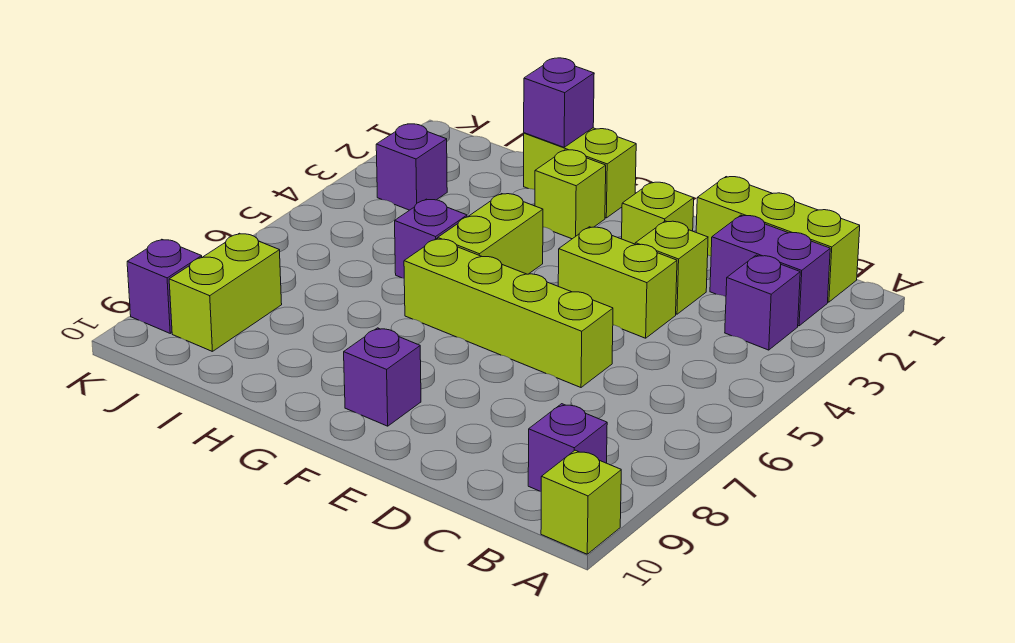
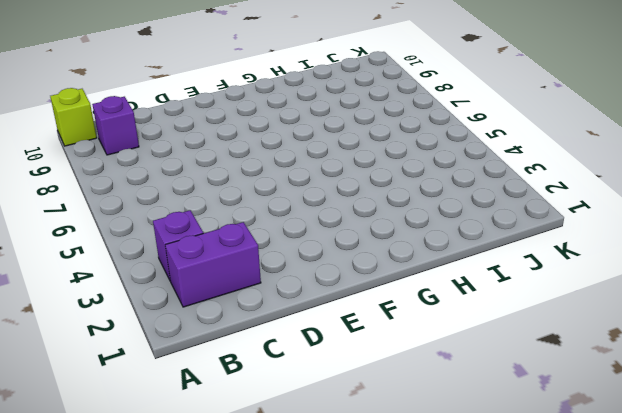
none -> lime brick B1:D1 level 1
none -> lime brick D3 level 1
none -> lime brick D4:E4 level 1

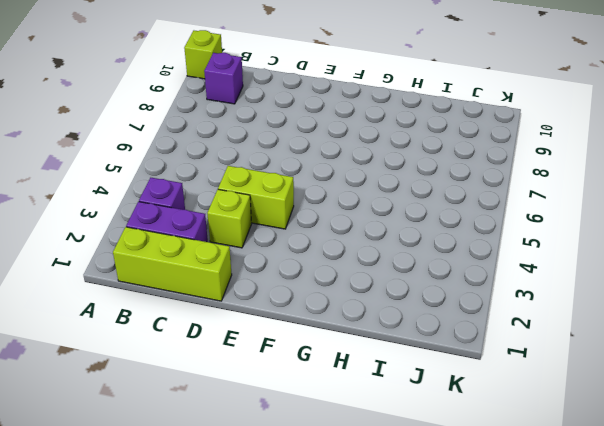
none -> lime brick D6:G6 level 1
none -> lime brick E2 level 1
none -> purple brick F9 level 1

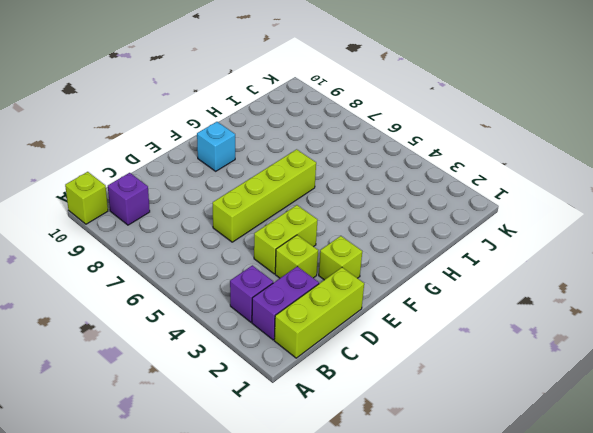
cyan brick F9 level 1 -> purple brick F9 level 1
none -> lime brick G1:H1 level 1
none -> lime brick G2 level 1
none -> lime brick G4:G5 level 1

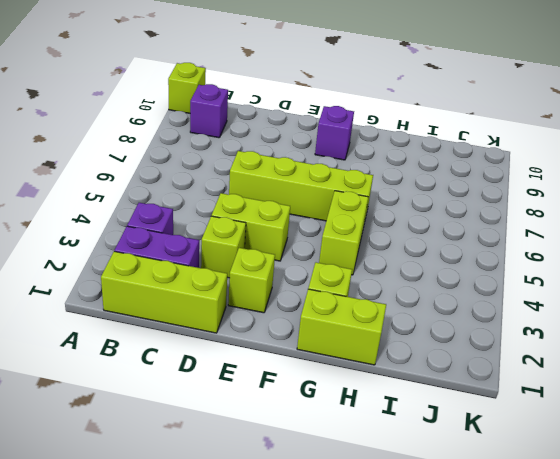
none -> purple brick H5 level 1
none -> purple brick J3 level 1
none -> lime brick J8:J9 level 1

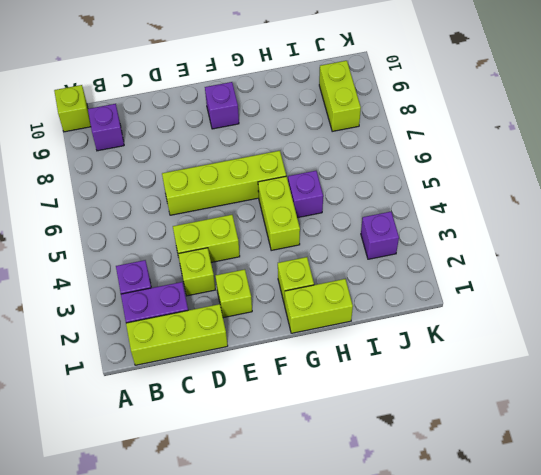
none -> purple brick K9 level 1
none -> purple brick H1 level 2

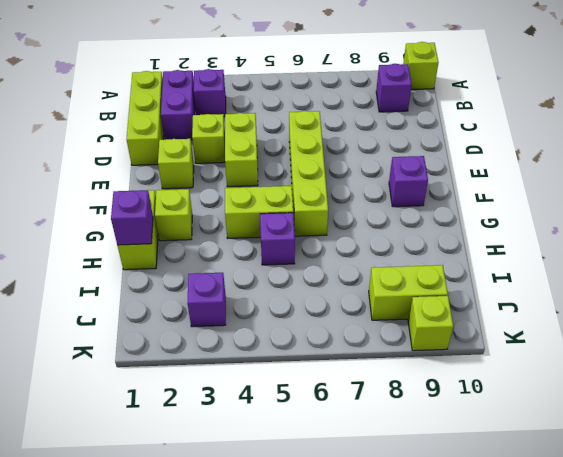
lime brick K9 level 1 -> purple brick K9 level 1

